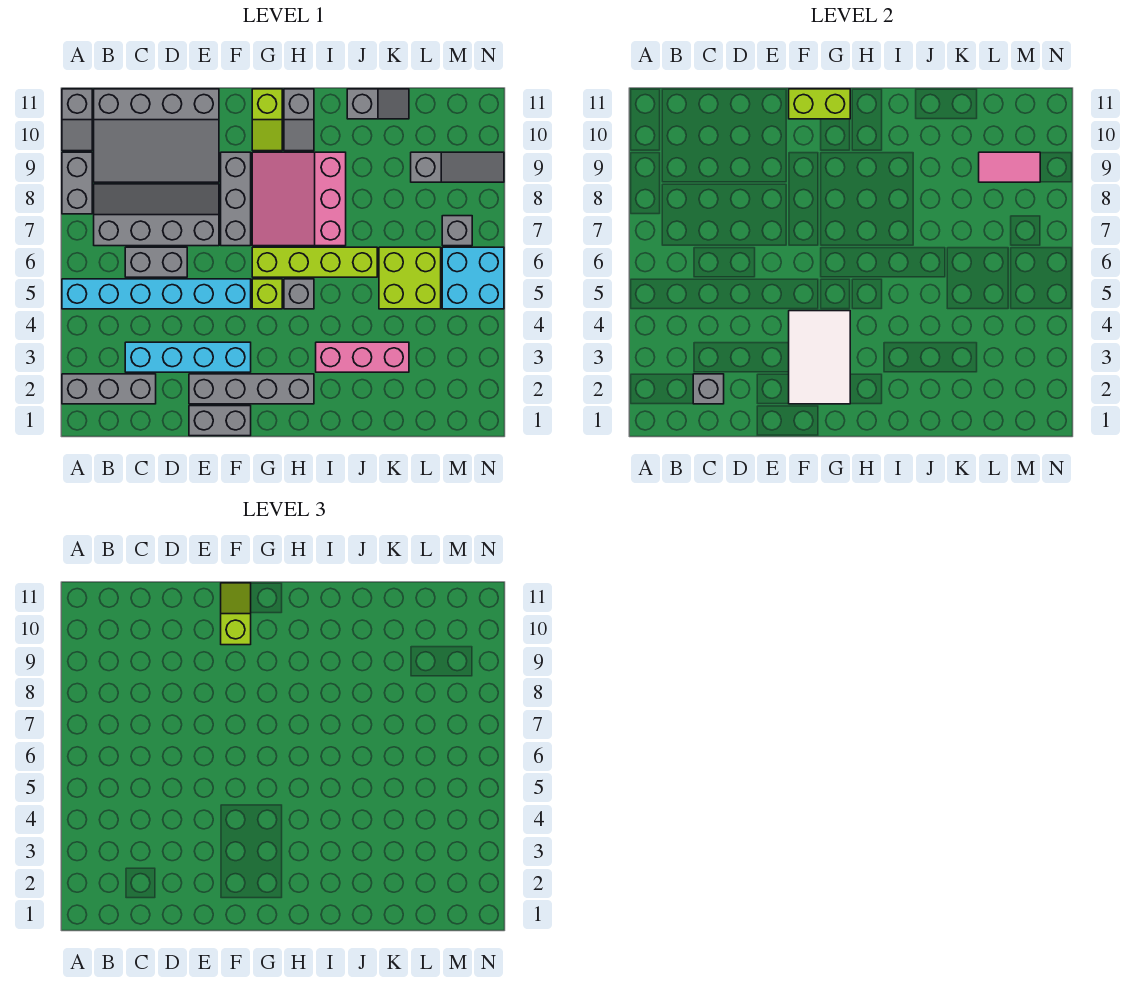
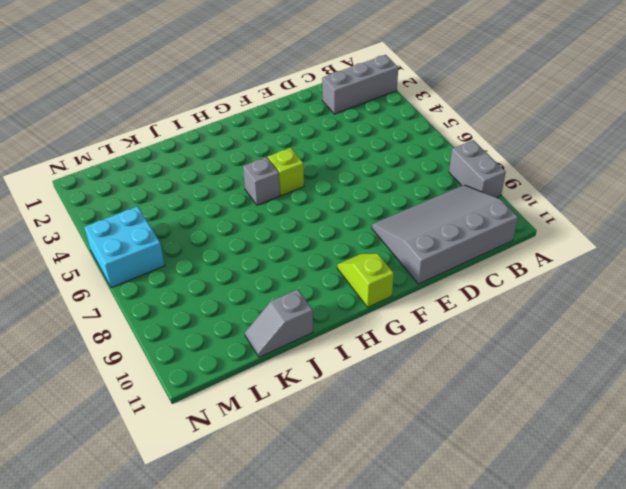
none -> cyan brick A5:F5 level 1
none -> grey slope A10:A11 level 1 top 11
none -> grey slope B7:E8 level 1 top 7

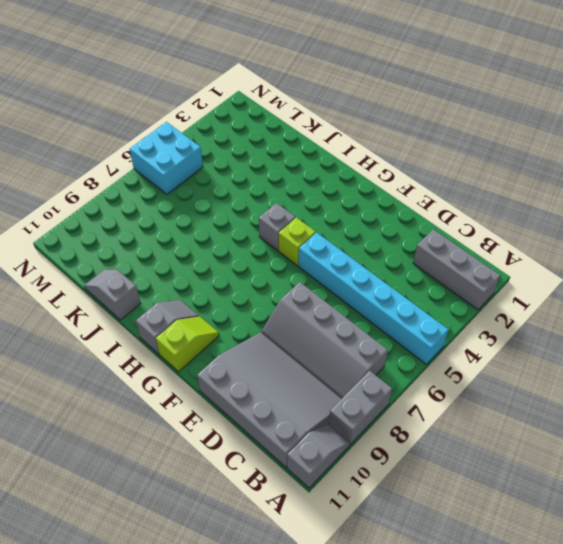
none -> cyan brick C3:F3 level 1
none -> grey brick C6:D6 level 1
none -> grey brick E1:F1 level 1

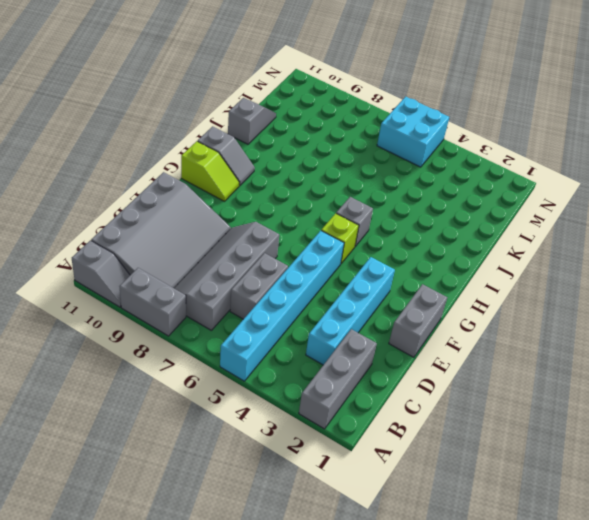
none -> grey brick E2:H2 level 1
none -> grey brick F7:F9 level 1
none -> lime brick G6:J6 level 1

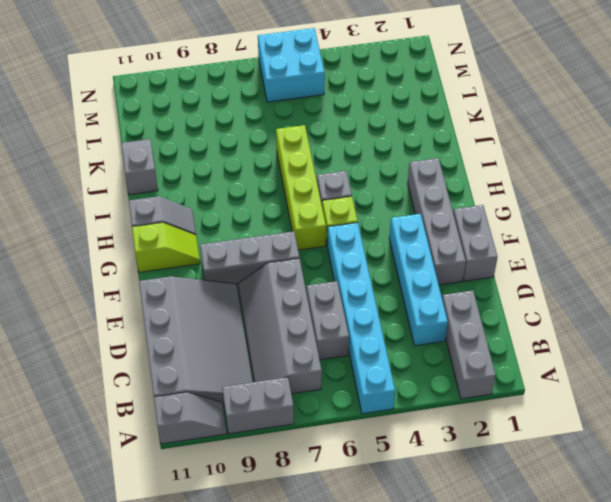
none -> pink slope G7:I9 level 1 top I
none -> pink brick I3:K3 level 1
none -> lime brick K5:L6 level 1

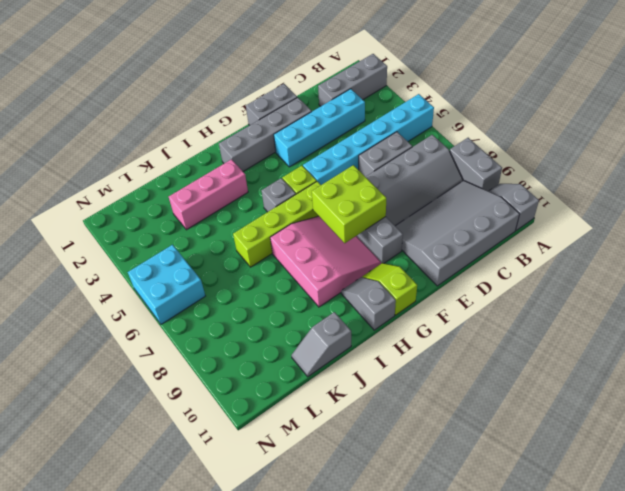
lime brick F7:G8 level 2 -> lime brick K5:L6 level 1
none -> grey slope L9:N9 level 1 top L
none -> grey brick M7 level 1
none -> grey brick C2 level 2

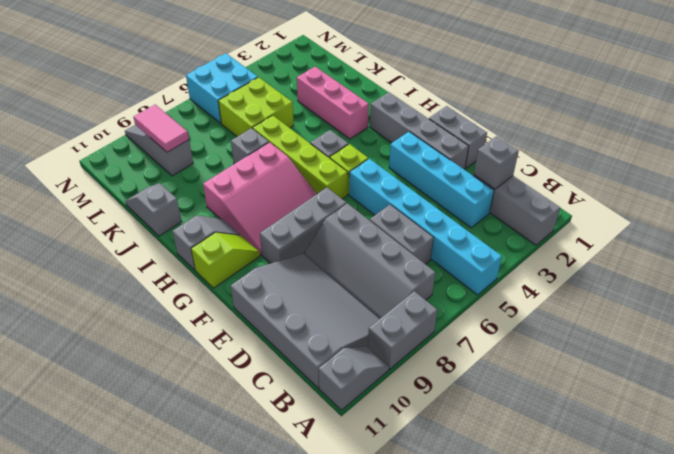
grey brick J7 level 1 -> grey brick M7 level 1
none -> white tile F2:G4 level 2
none -> lime brick F11:G11 level 2
none -> lime slope F10:F11 level 3 top 10

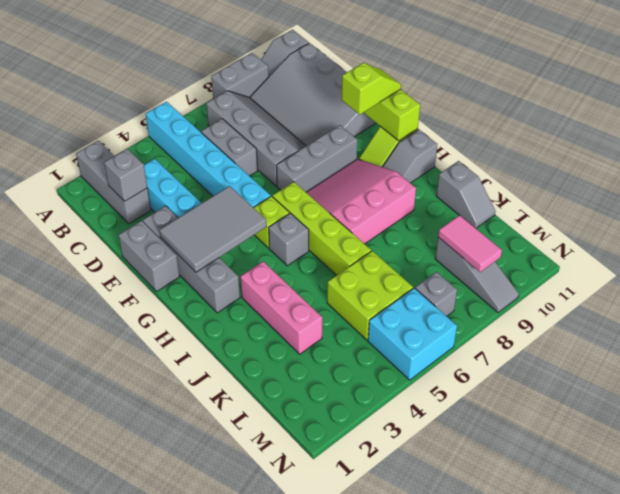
grey tile F2:G4 level 2 -> white tile F2:G4 level 2

